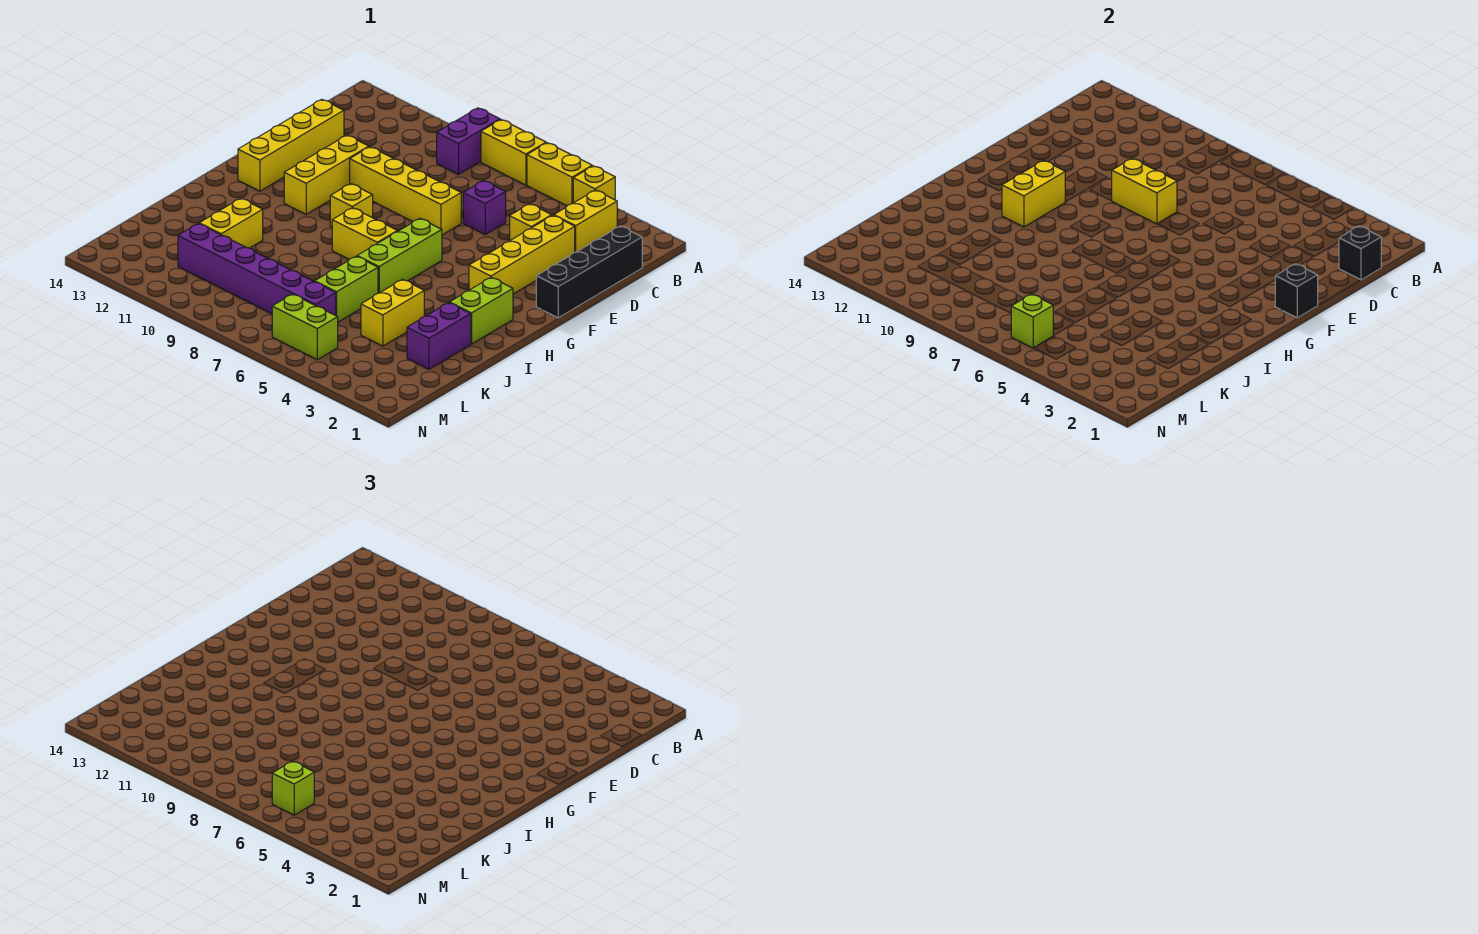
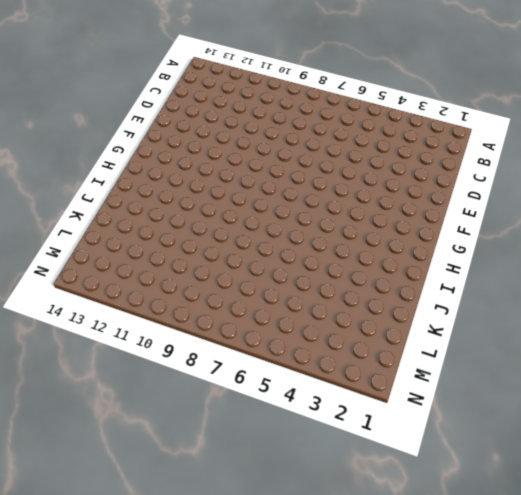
none -> yellow brick A4 level 1
none -> yellow brick A5:A6 level 1
none -> yellow brick A7:A8 level 1

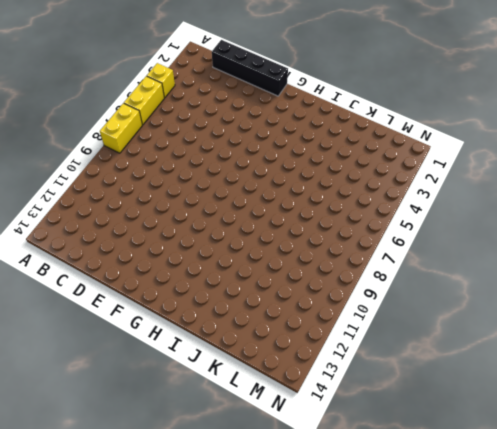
none -> purple brick A9:B9 level 1
none -> yellow brick B3:C3 level 1
none -> yellow brick D3:G3 level 1

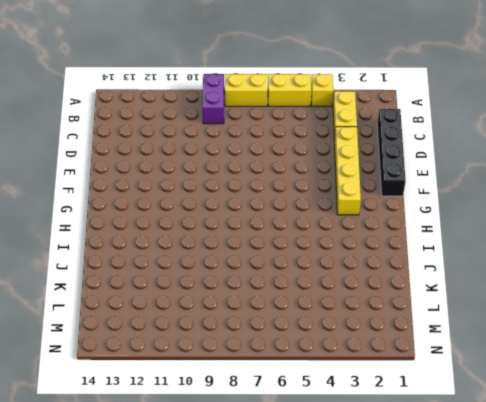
none -> yellow brick D4 level 1
none -> purple brick D6 level 1
none -> yellow brick D13:G13 level 1

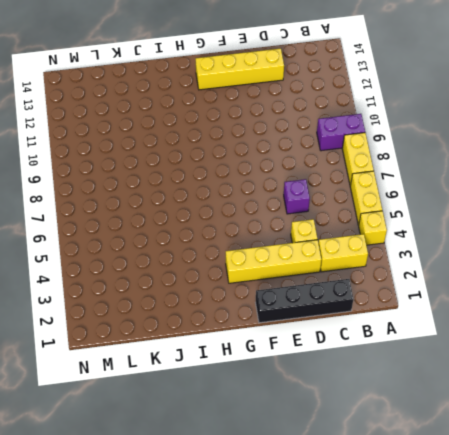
none -> yellow brick E7:E10 level 1
none -> yellow brick E11:G11 level 1
none -> lime brick G6:I6 level 1

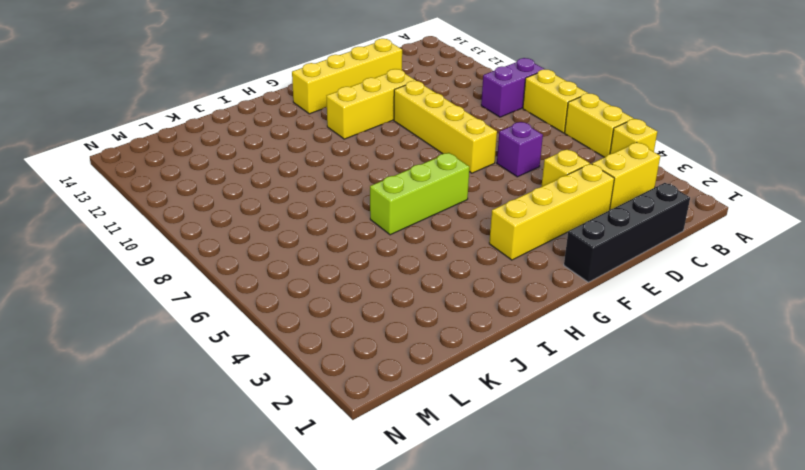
none -> yellow brick G9 level 1
none -> lime brick H2:I2 level 1
none -> yellow brick H7:H8 level 1

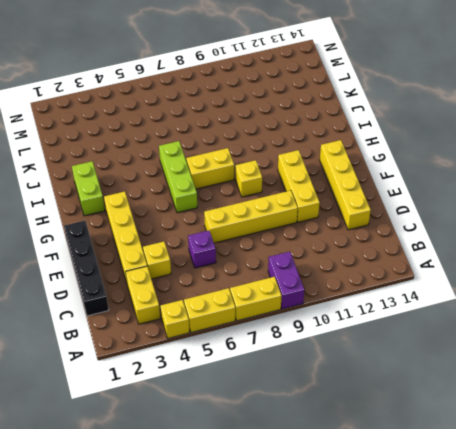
none -> purple brick J2:K2 level 1
none -> yellow brick J4:K4 level 1
none -> lime brick J6:K6 level 1

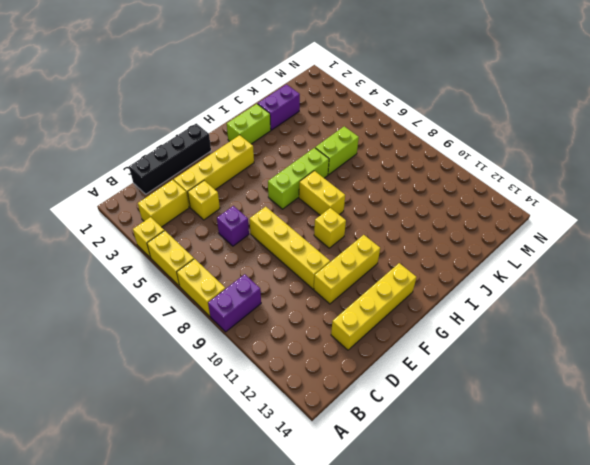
none -> yellow brick J4:K4 level 1
none -> yellow brick J11:K11 level 1
none -> purple brick L6:L11 level 1

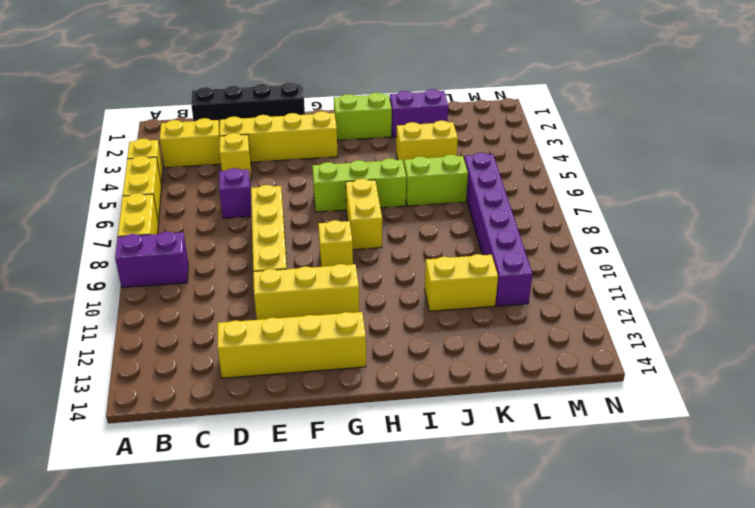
none -> lime brick M5:M6 level 1
none -> black brick C1 level 2
none -> yellow brick E8:E9 level 2

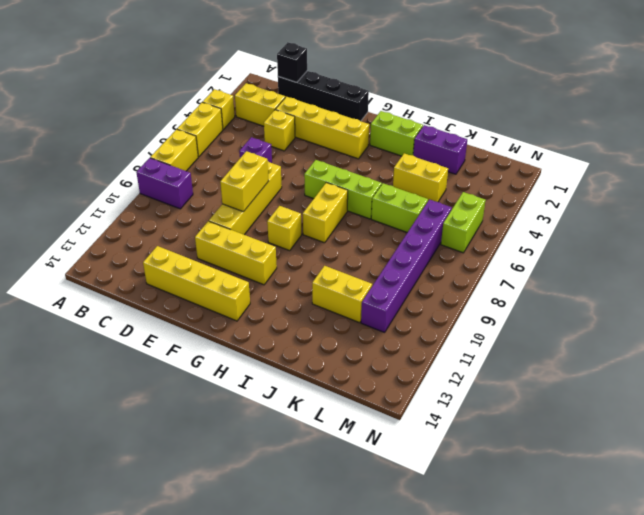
none -> black brick F1 level 2
none -> yellow brick G11:H11 level 2
none -> lime brick M6 level 2

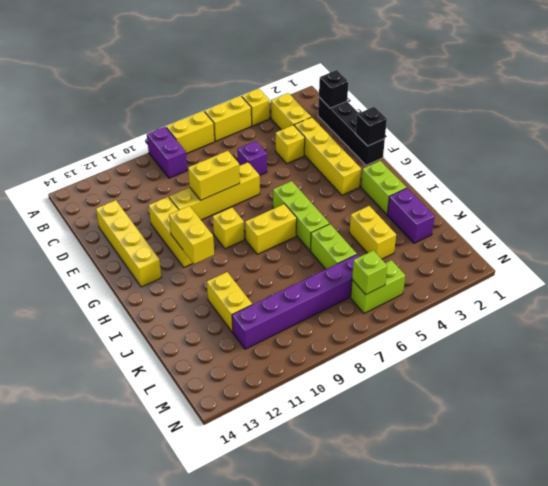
none -> lime brick M6 level 3

